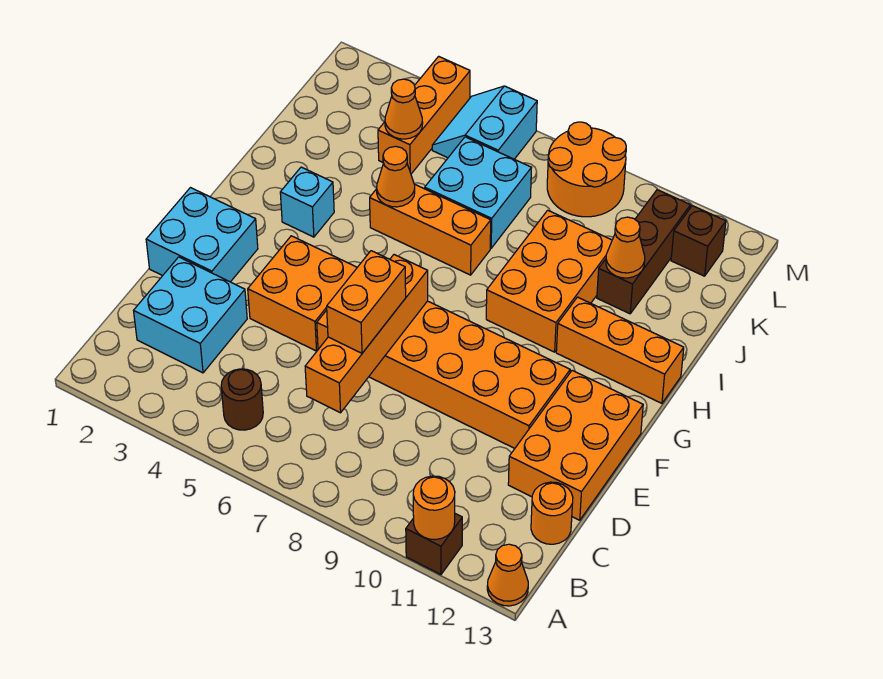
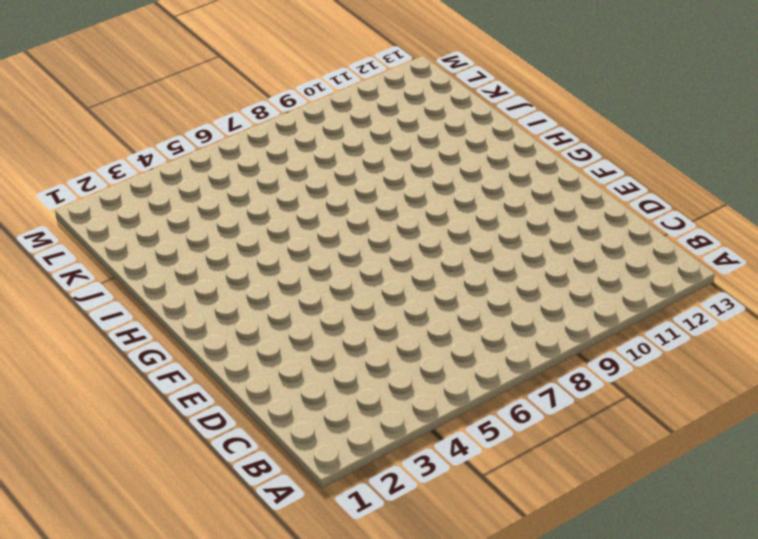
none -> brown brick A11 level 1
none -> orange cone A13 level 1
none -> brown round brick B5 level 1

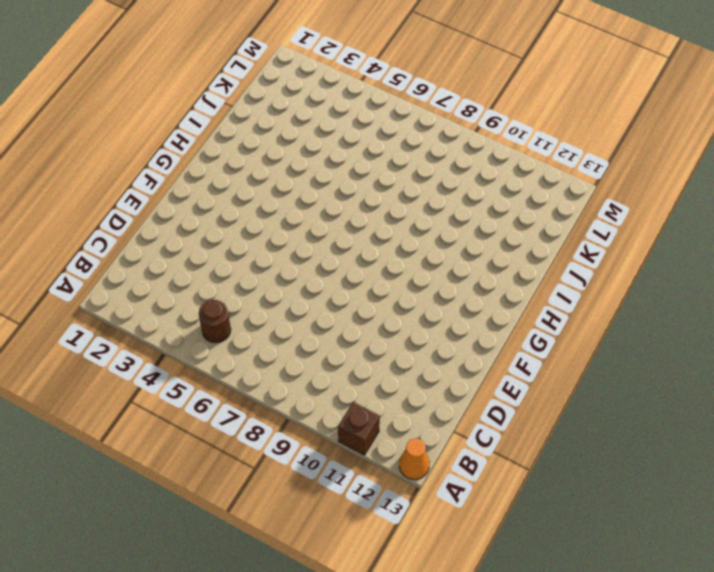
none -> cyan brick C2:D3 level 1
none -> orange round brick C13 level 1
none -> orange brick D12:F13 level 1

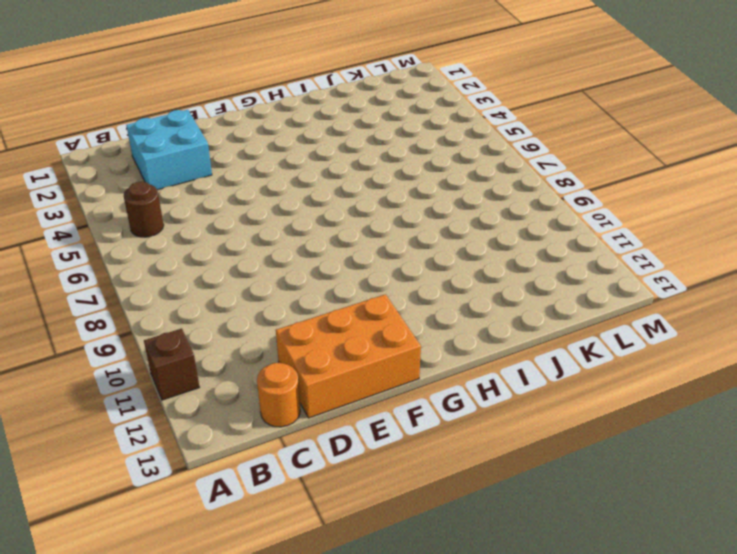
none -> orange cone A13 level 1
none -> cyan brick E1:F2 level 1
none -> orange brick E4:F5 level 1

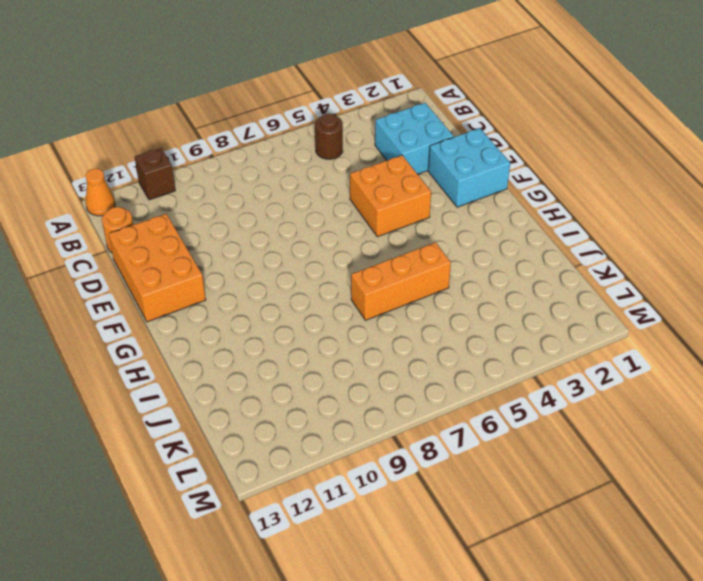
none -> orange brick E6:F11 level 1
none -> cyan brick H3 level 1
none -> orange brick H9:J10 level 1

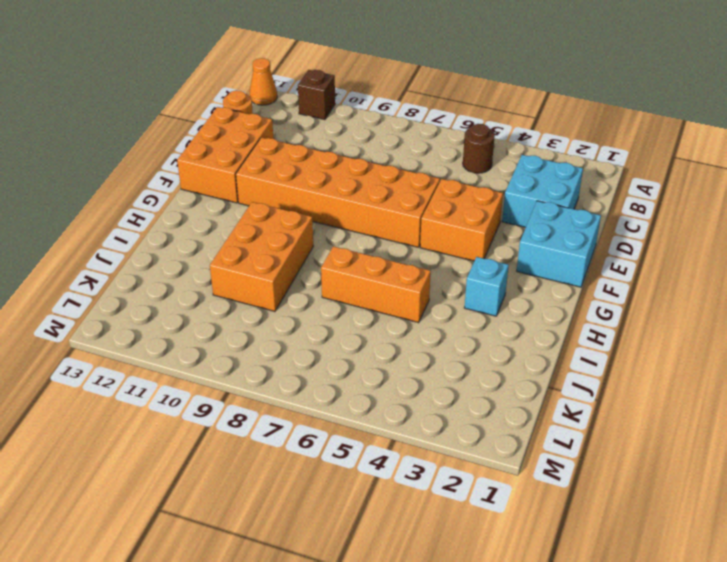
none -> orange brick H11:H13 level 1
none -> cyan brick J6:K7 level 1
none -> brown brick J11:L11 level 1

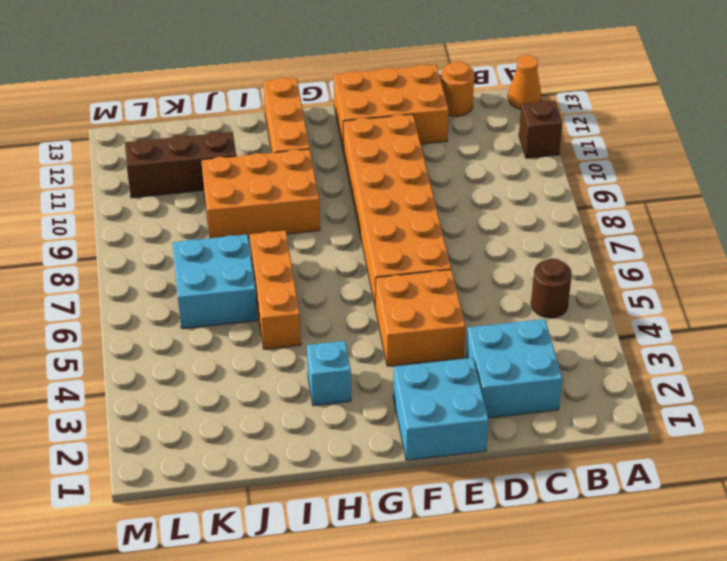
none -> orange brick K4:M4 level 1
none -> cyan slope L5:M6 level 1 top 6
none -> orange round brick L8:M9 level 1

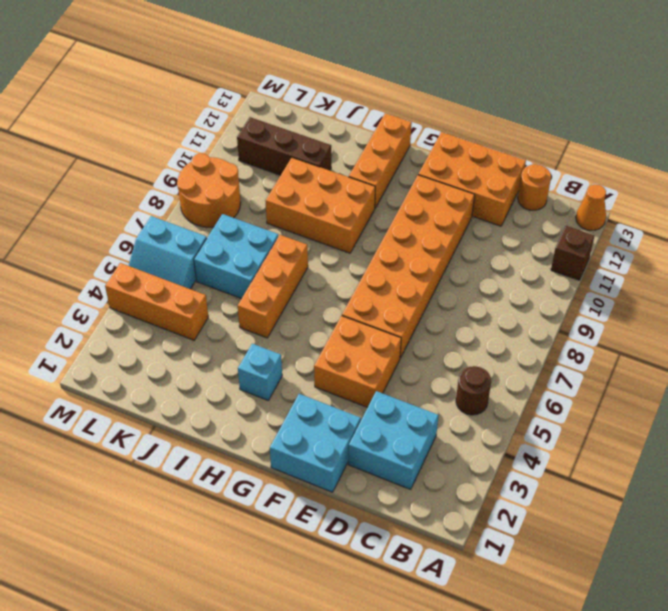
none -> brown brick L12 level 1
none -> orange round brick A11 level 2
none -> orange brick C7:F7 level 2

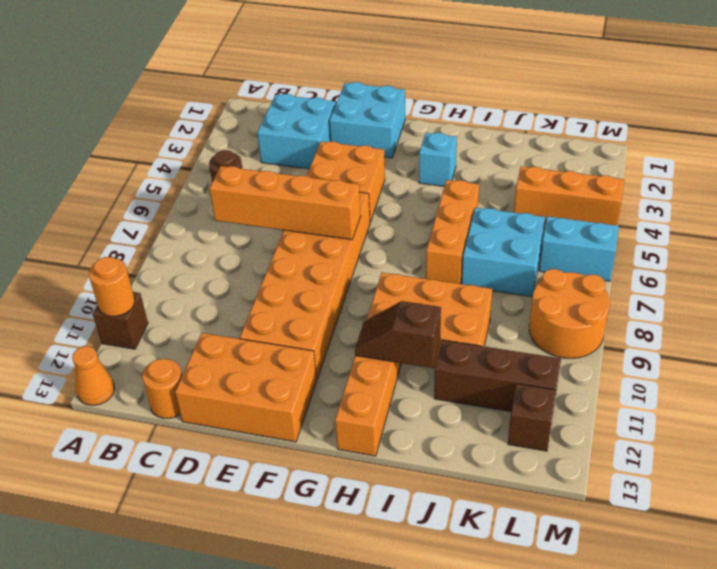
brown slope H11:I11 level 2 top I -> none
none -> orange cone I5 level 2
none -> orange cone J11 level 2
none -> orange cone K4 level 2

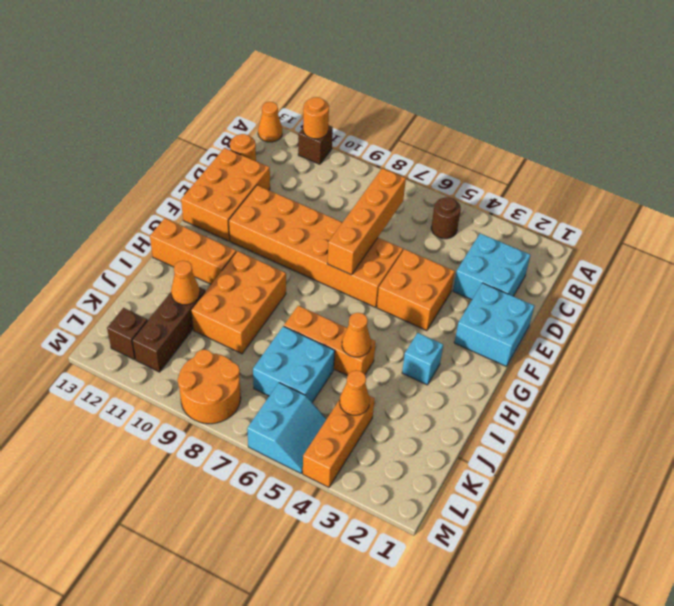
none -> orange brick D7:E7 level 3

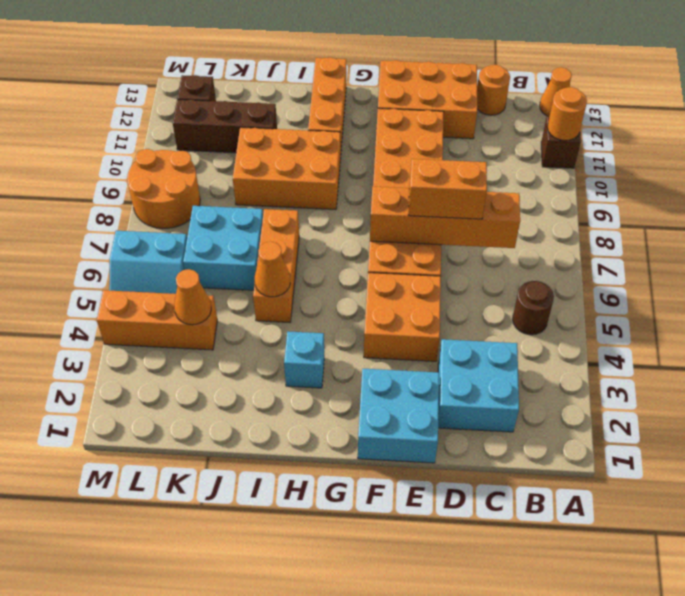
none -> orange cone J11 level 2

